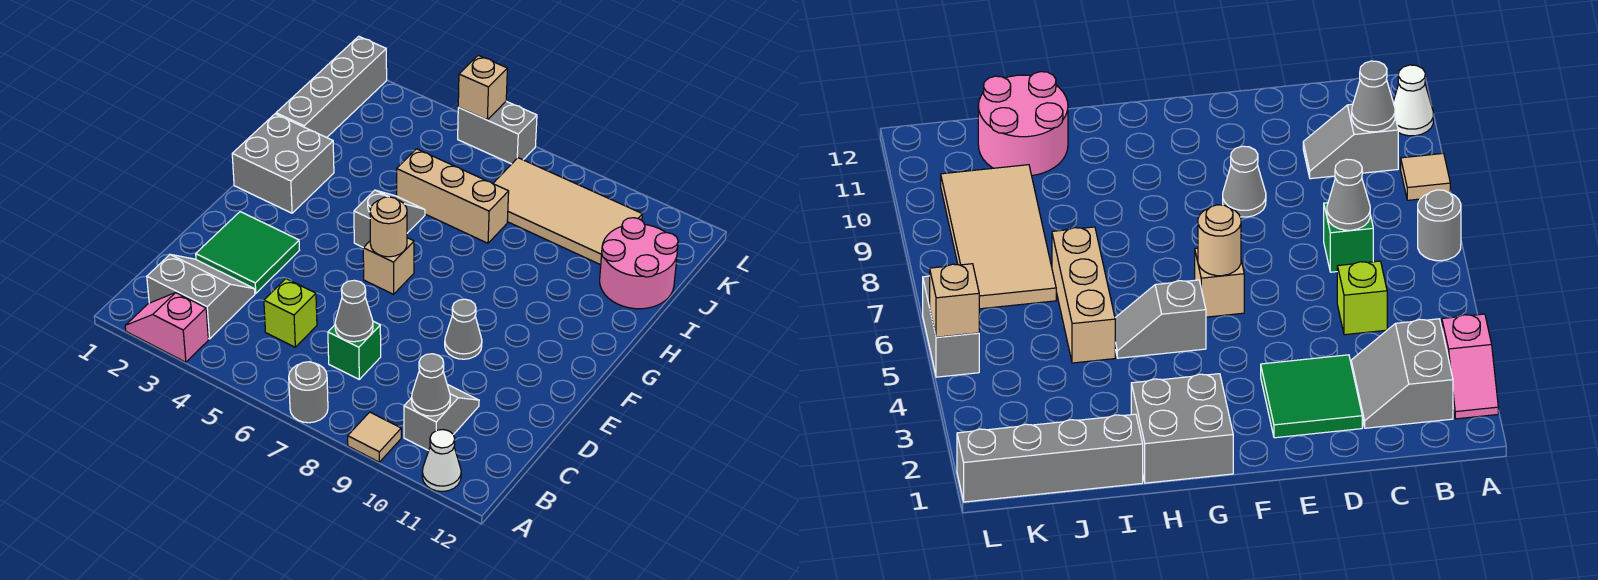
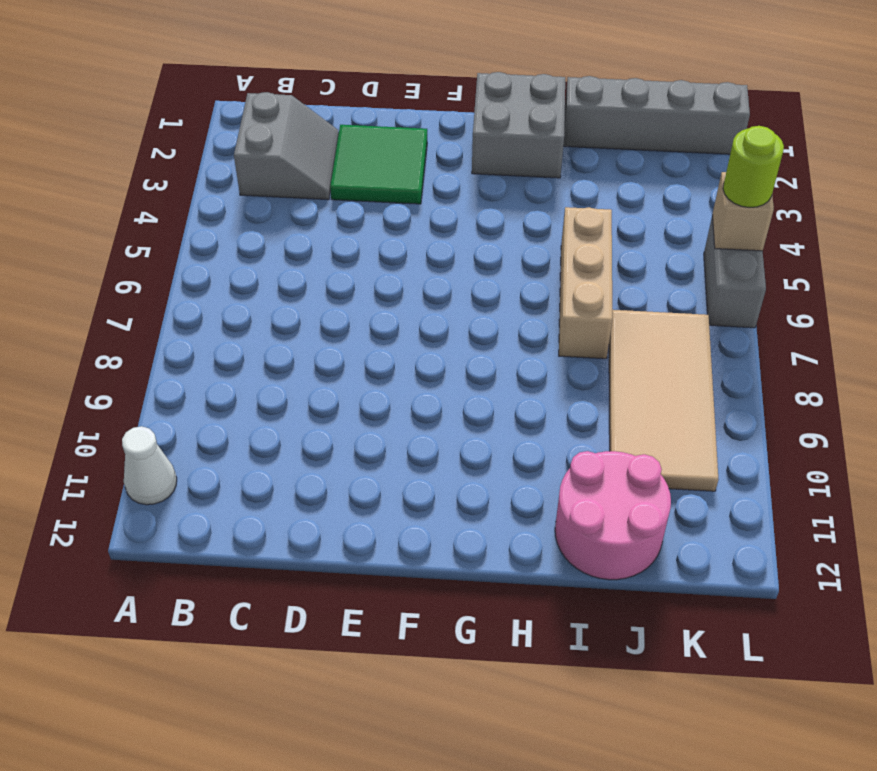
lime round brick L5 level 3 -> none
none -> pink slope A2:A3 level 1 top 3
none -> grey round brick A7 level 1
none -> tan tile A9 level 1

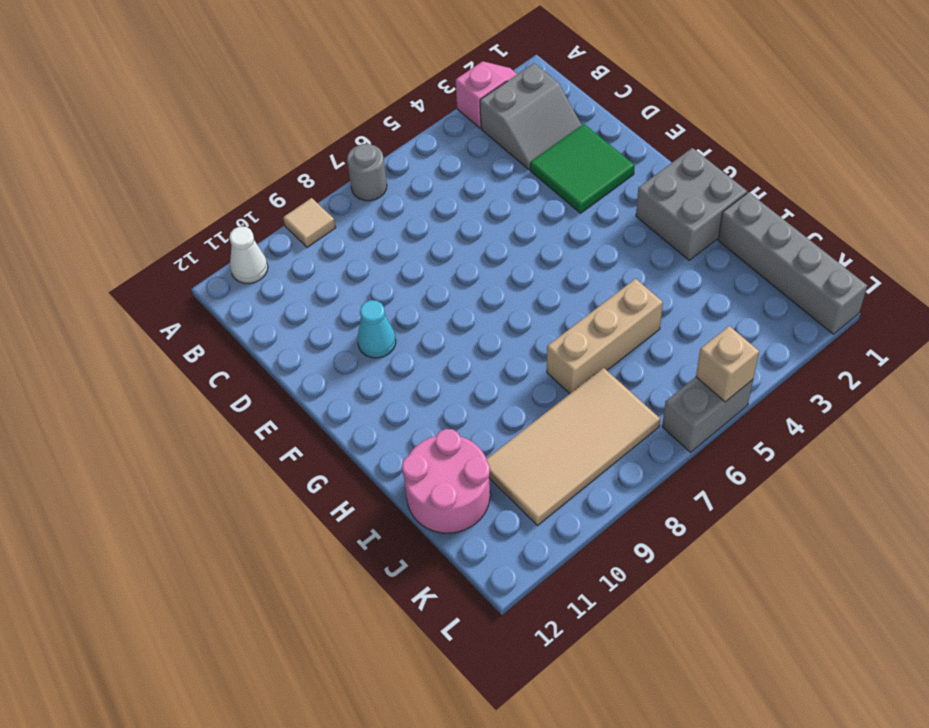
cyan cone E10 level 1 -> none
none -> grey slope B10:C10 level 1 top B
none -> lime brick C5 level 1
none -> green brick C7 level 1

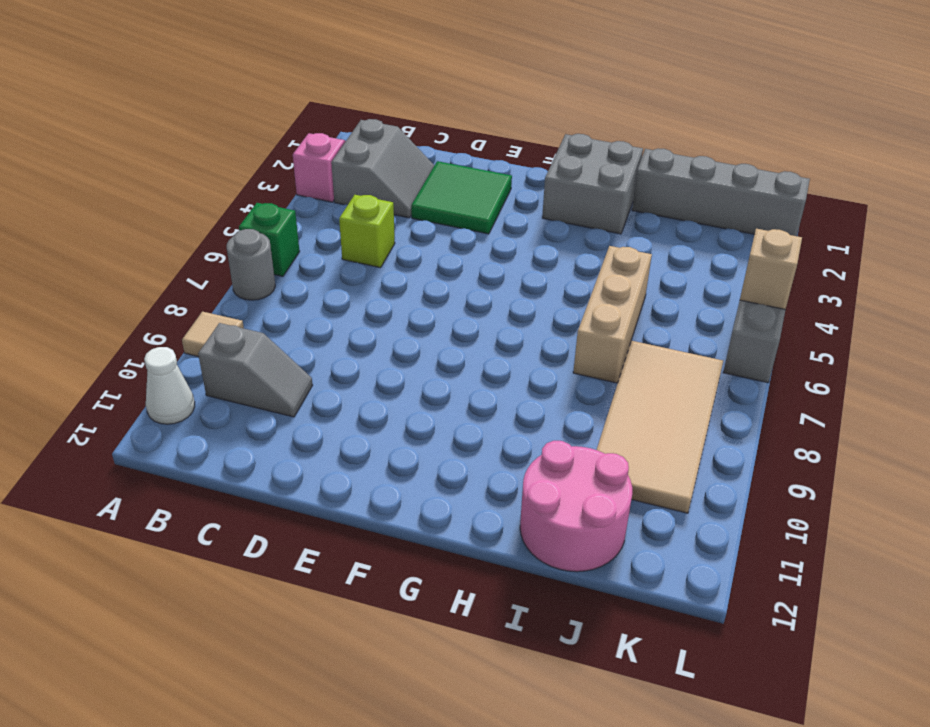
green brick A6 level 1 -> green brick C7 level 1
none -> grey cone E9 level 1
none -> tan brick F6 level 1
none -> grey slope G5:H5 level 1 top G

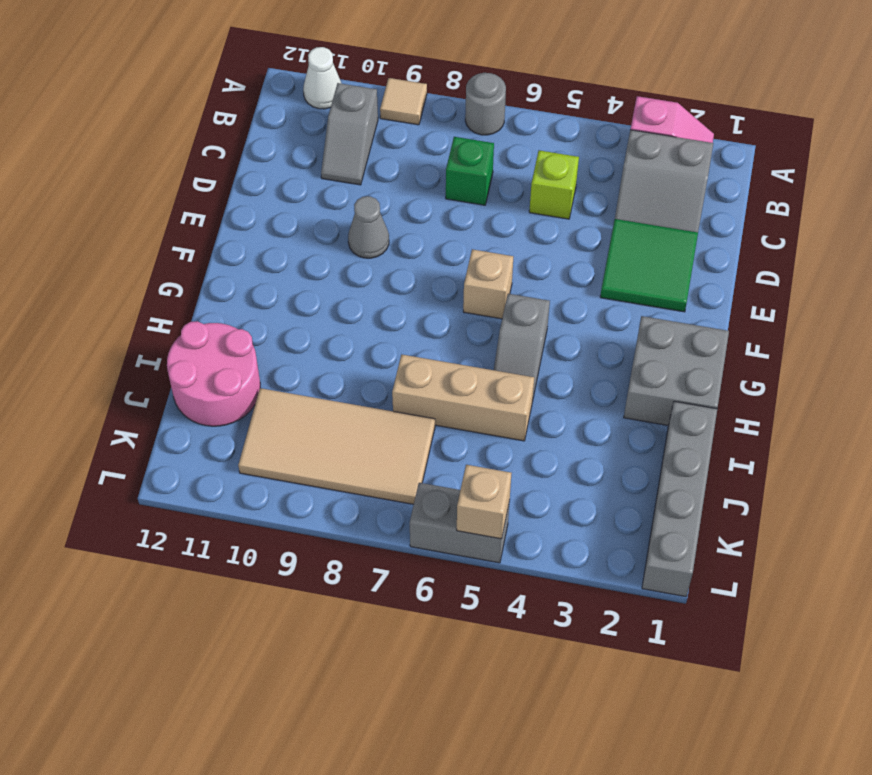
none -> grey cone B10 level 2
none -> grey cone C7 level 2
none -> tan round brick F6 level 2

